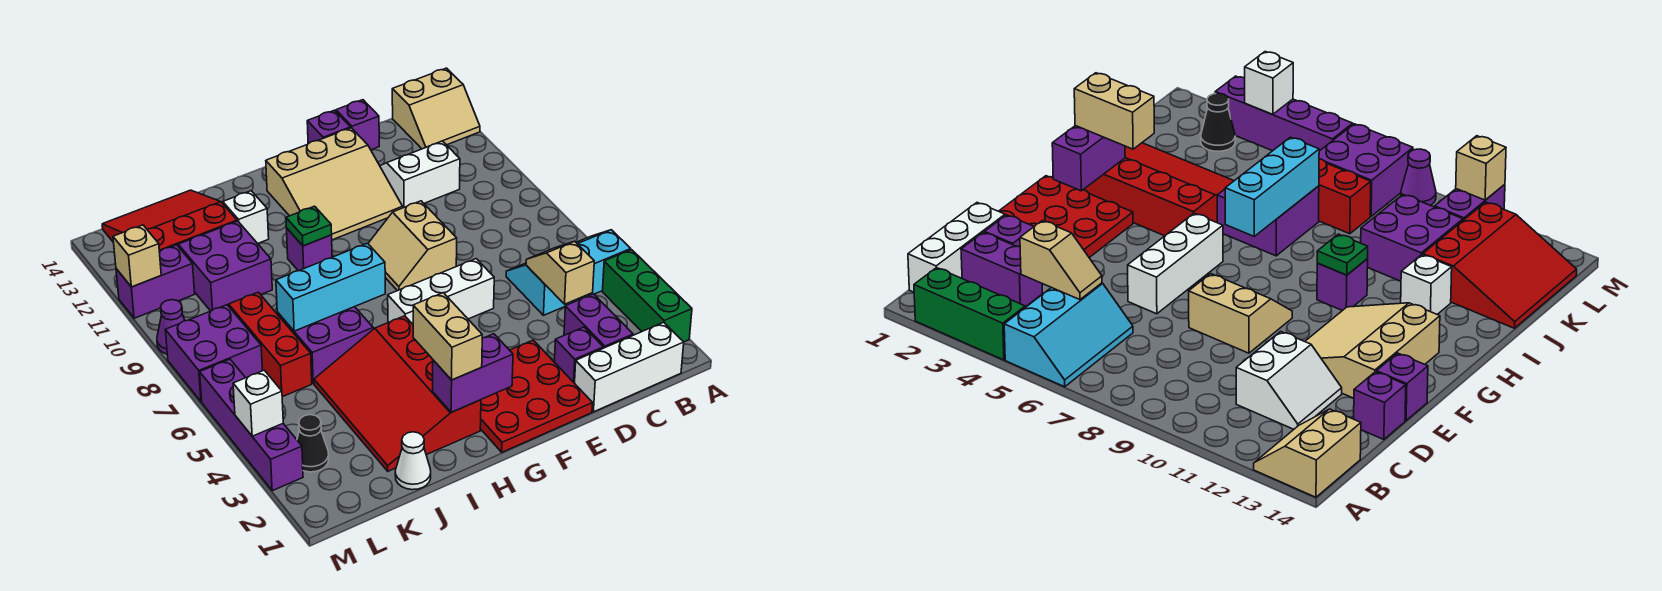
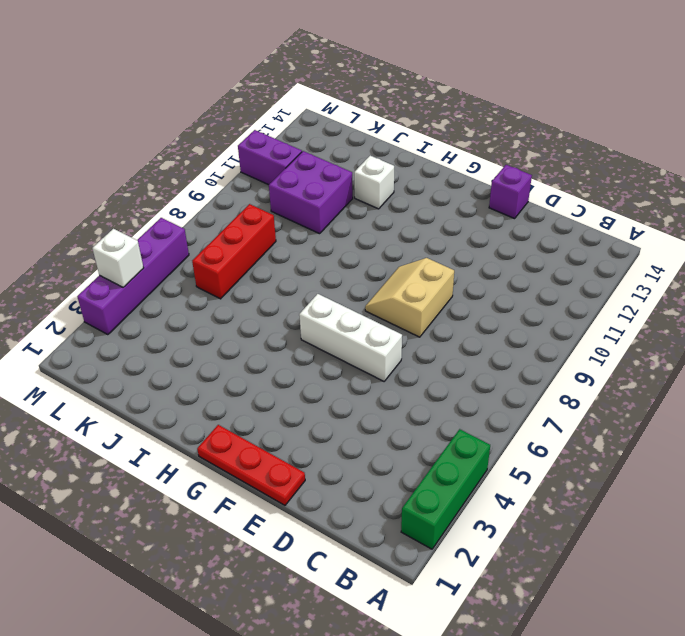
red plate E1:G1 level 1 -> red plate E1:G3 level 1
none -> cyan slope A5:C6 level 1 top 5
none -> tan slope A13:B14 level 1 top 14
none -> white brick B1:D1 level 1
none -> purple brick C2:C3 level 1

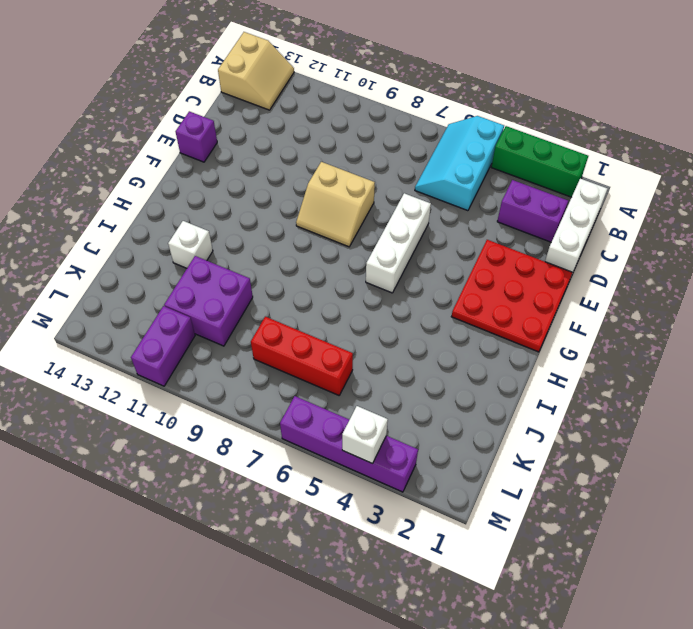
none -> white slope C11:D12 level 1 top 11
none -> purple brick D2 level 1
none -> purple brick D14 level 1
none -> tan slope E11:G13 level 1 top 13

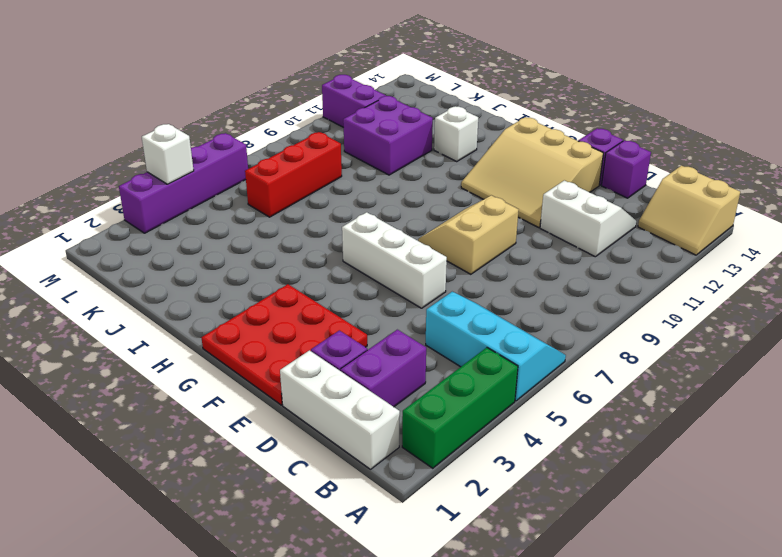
none -> red slope H2:J5 level 1 top H
none -> purple brick H10 level 1
none -> purple brick I6:J7 level 1
none -> white cone J1 level 1

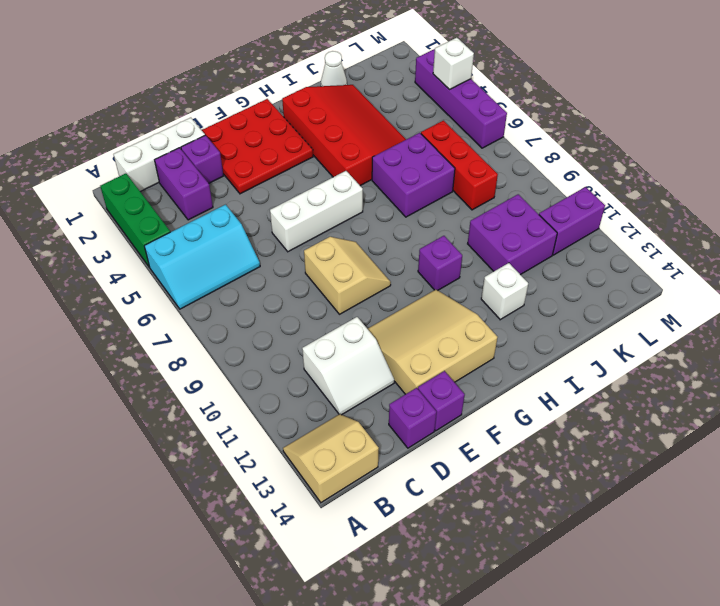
none -> red slope J12:L14 level 1 top 12
none -> black cone L3 level 1
none -> purple brick L7:M8 level 1
none -> purple cone M9 level 1

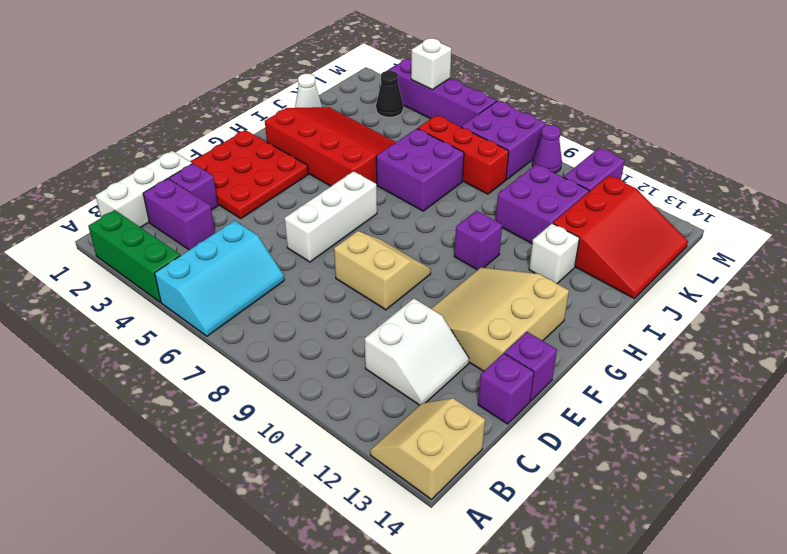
none -> tan slope C4:C5 level 2 top 4
none -> purple brick G2:H2 level 2
none -> cyan brick H7:J7 level 2
none -> green plate H10 level 2

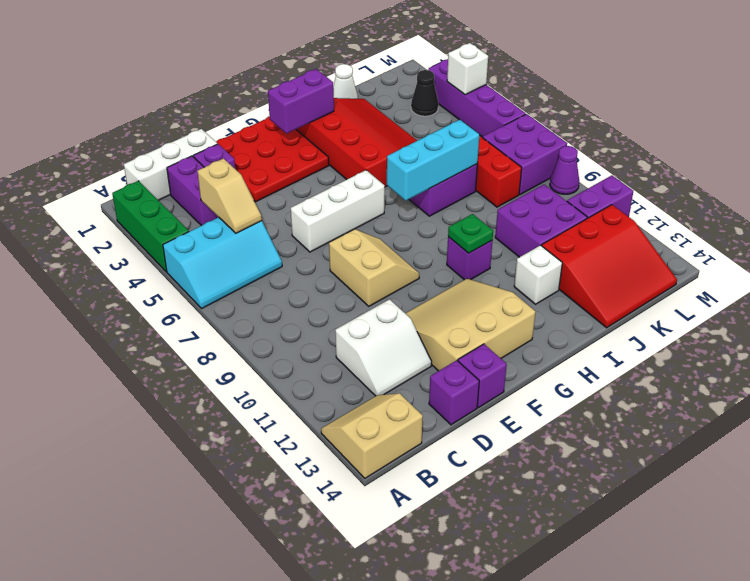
none -> tan brick M11 level 2
none -> tan brick H2:H3 level 3

